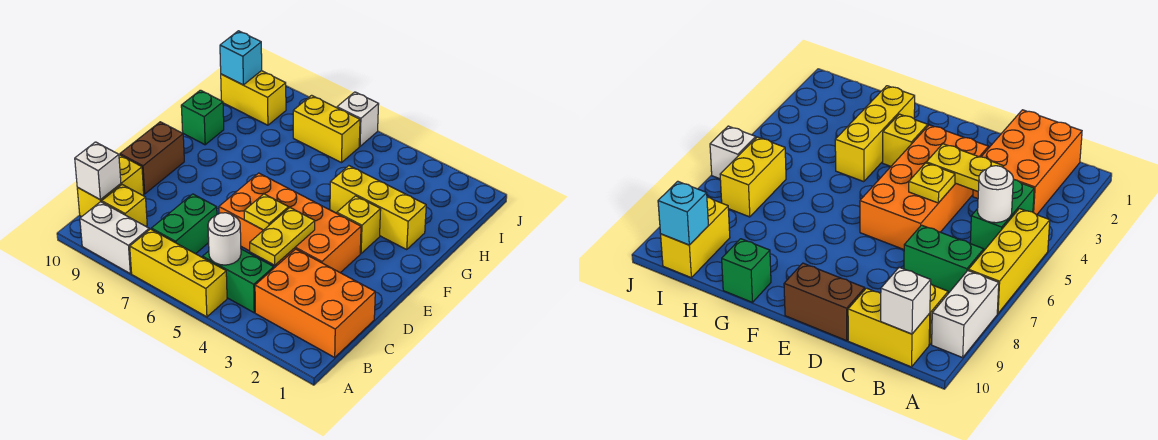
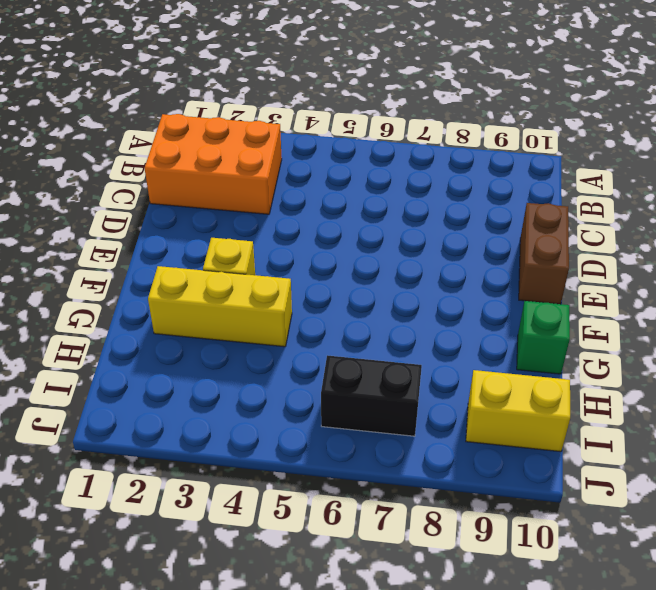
black brick I6:I7 level 1 -> yellow brick I6:I7 level 1
none -> yellow brick A5:A7 level 1
none -> white brick A8:A9 level 1
none -> green brick B4:B5 level 1

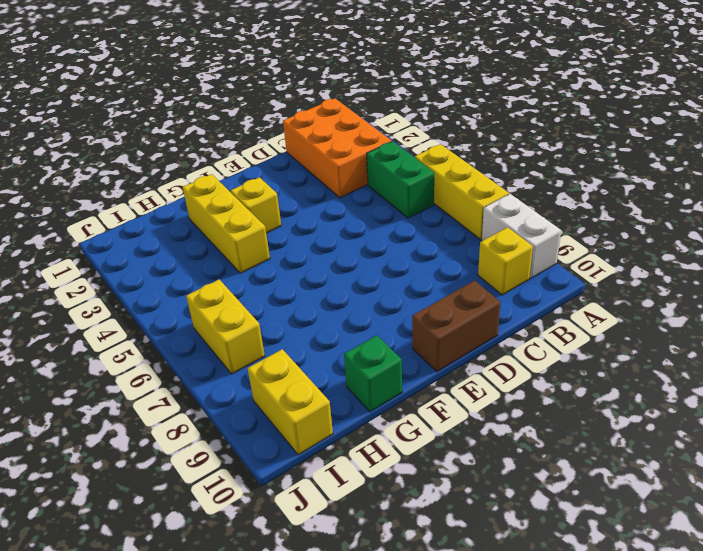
none -> green brick B7:C7 level 1
none -> yellow brick B10:C10 level 1
none -> orange brick D3:E6 level 1

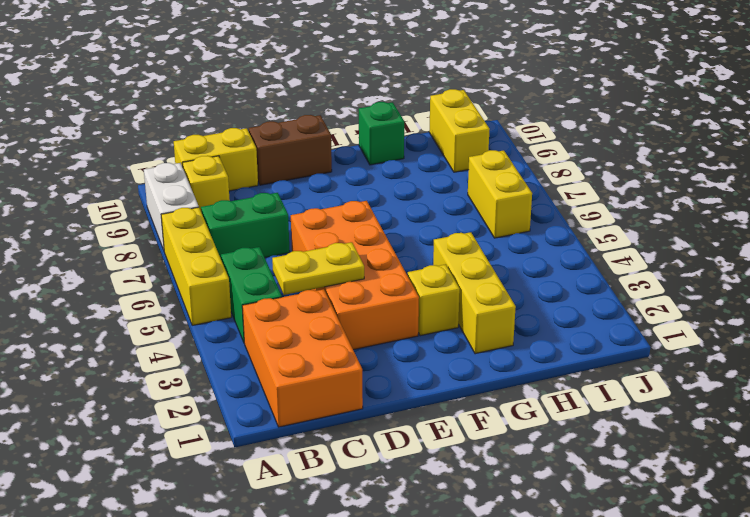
none -> white brick J6 level 1
none -> white round brick B5 level 2
none -> white brick B10 level 2

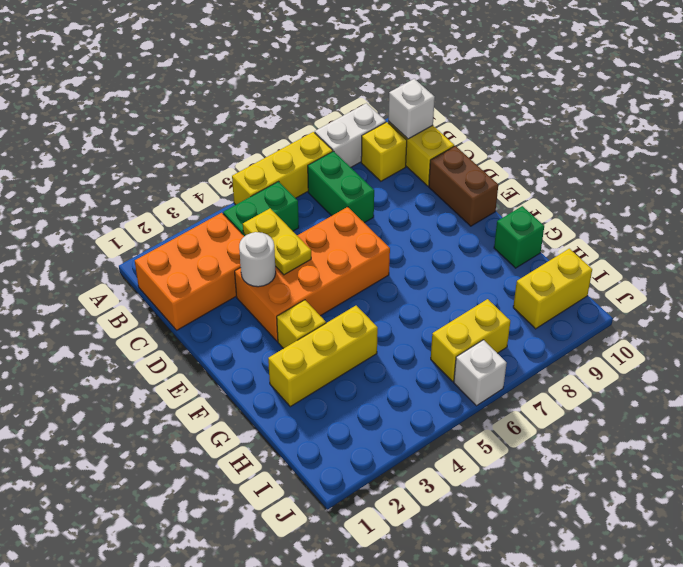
white round brick D3 level 2 -> white round brick B5 level 2
none -> yellow plate D5 level 2
none -> cyan brick I10 level 2

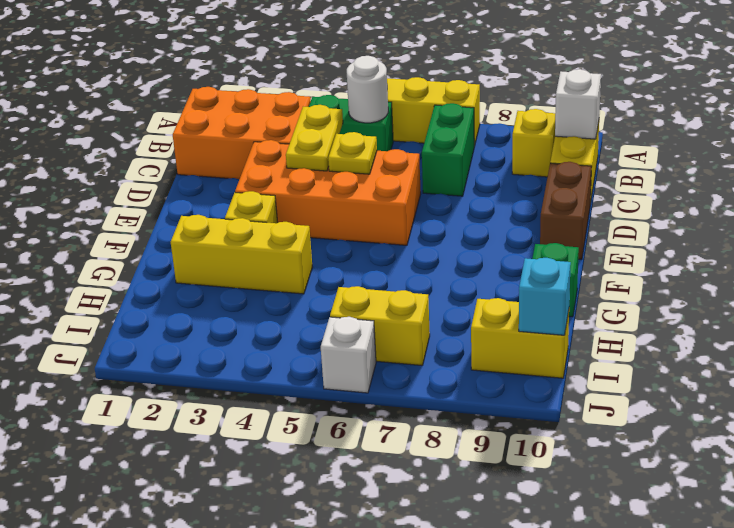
none -> white brick A8:A9 level 1

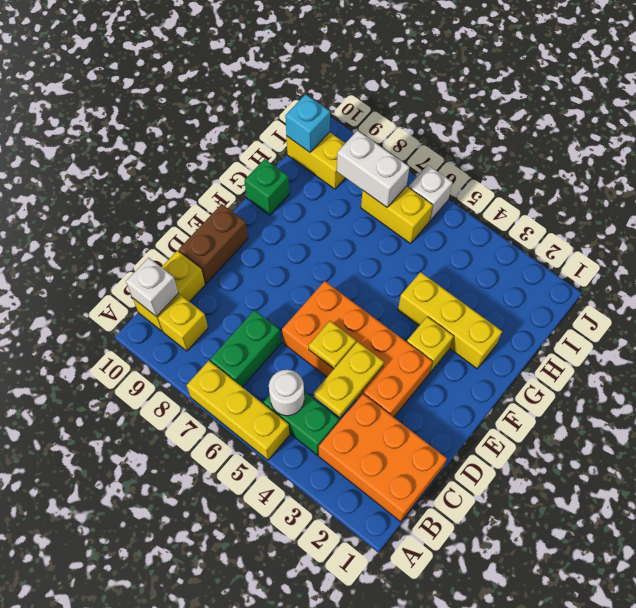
white brick I7:I8 level 2 -> white brick A8:A9 level 1

